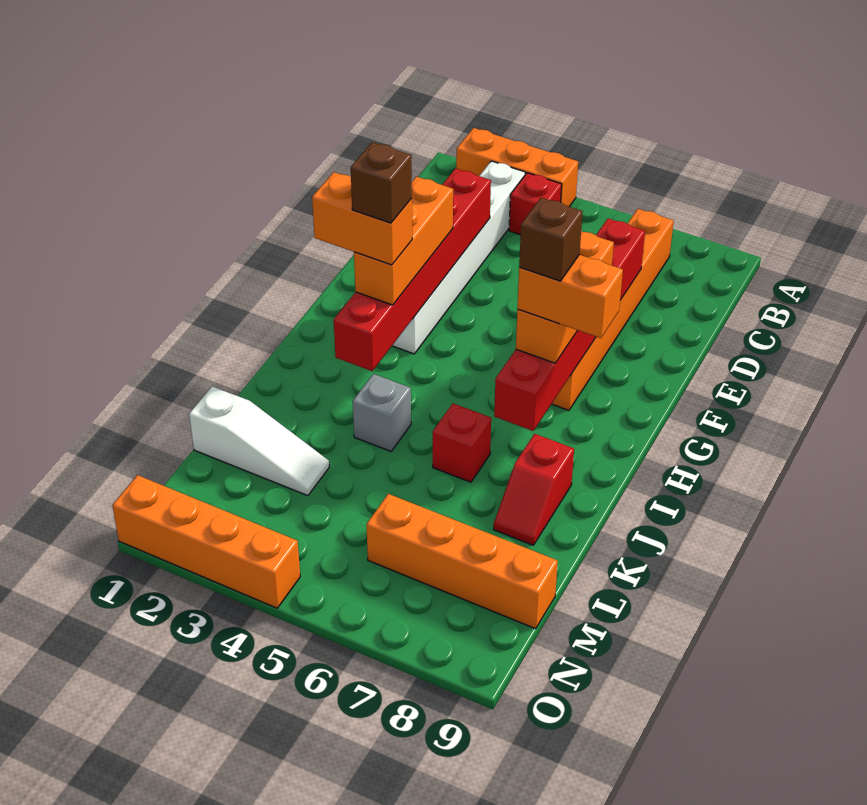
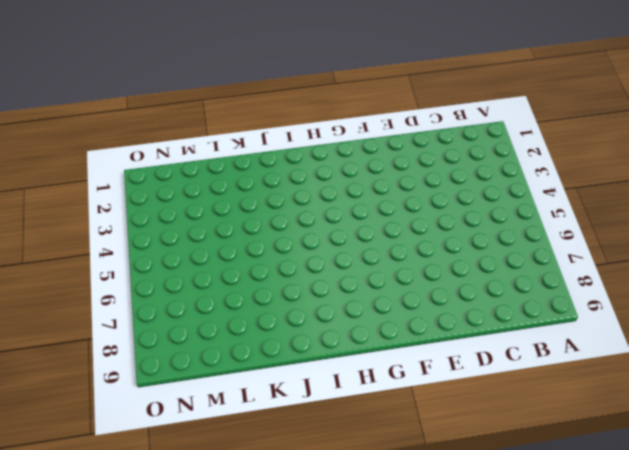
none -> orange brick A2:A4 level 1
none -> white brick B3:G3 level 1
none -> red brick B4 level 1

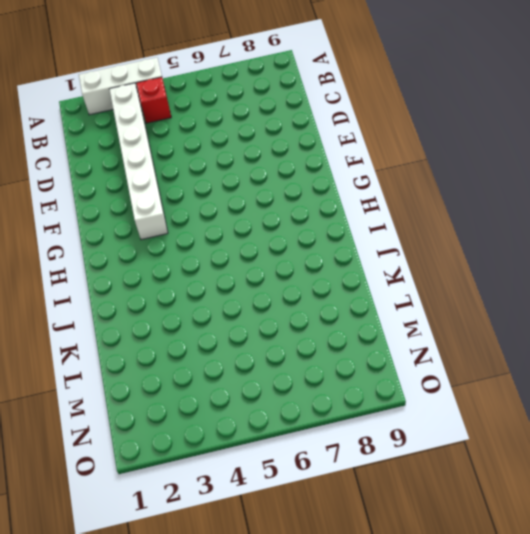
white brick A2:A4 level 1 -> orange brick A2:A4 level 1
none -> orange brick B7:G7 level 1
none -> grey brick J4 level 1
none -> red brick J6 level 1

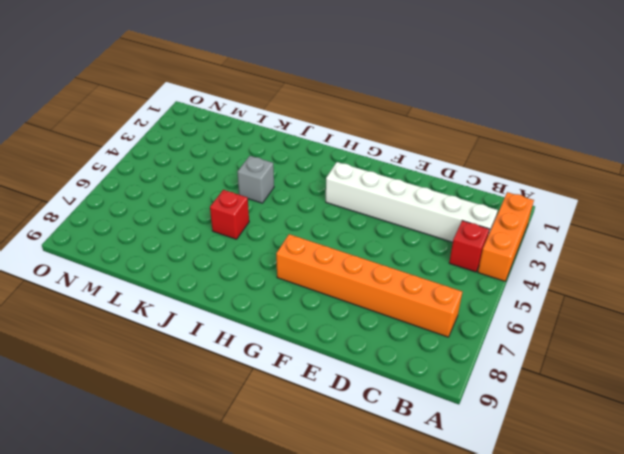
none -> red slope J8:K8 level 1 top J
none -> white slope L1:L3 level 1 top 1
none -> orange brick M6:M9 level 1

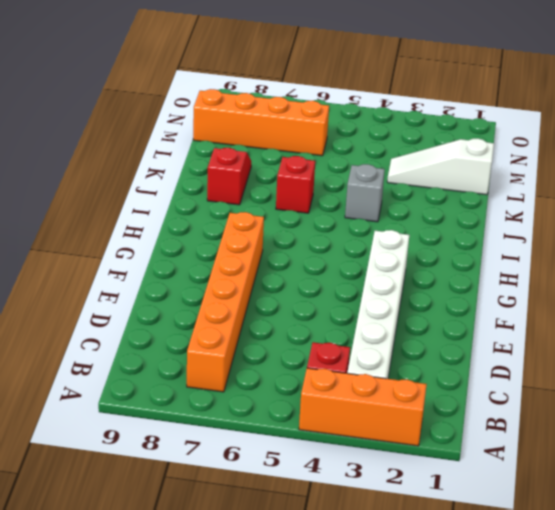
none -> orange brick O1:O4 level 1
none -> red brick D3:I3 level 2
none -> red brick D7:I7 level 2

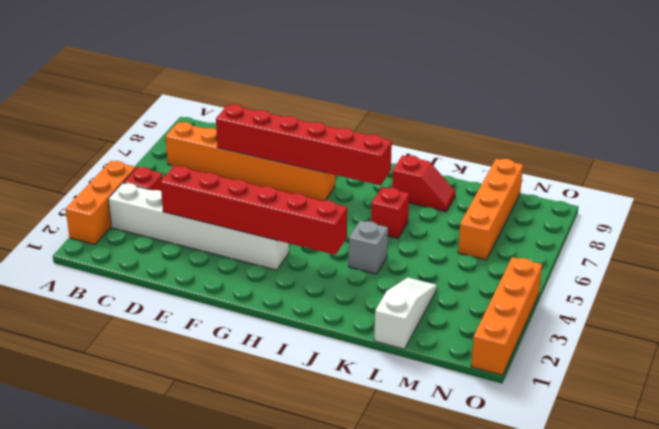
none -> orange brick F3:H3 level 3
none -> orange brick F7:H7 level 3
none -> orange brick H2:H3 level 4

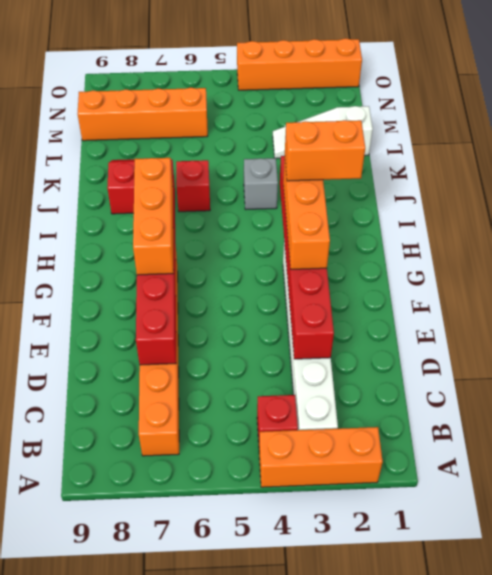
none -> orange brick H7:H8 level 4
none -> brown brick H3 level 5
none -> brown brick H7 level 5

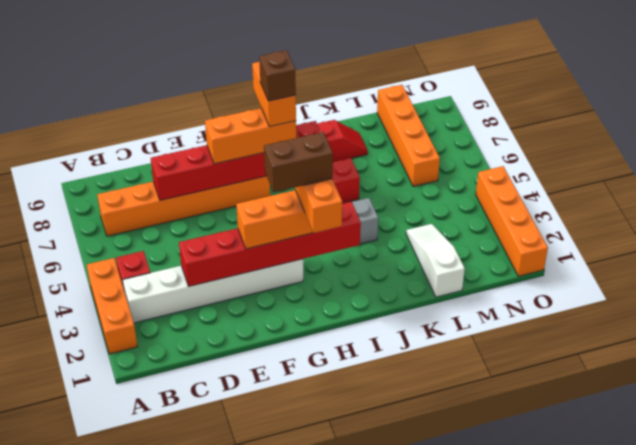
brown brick G3:H3 level 5 -> brown brick H3 level 5

